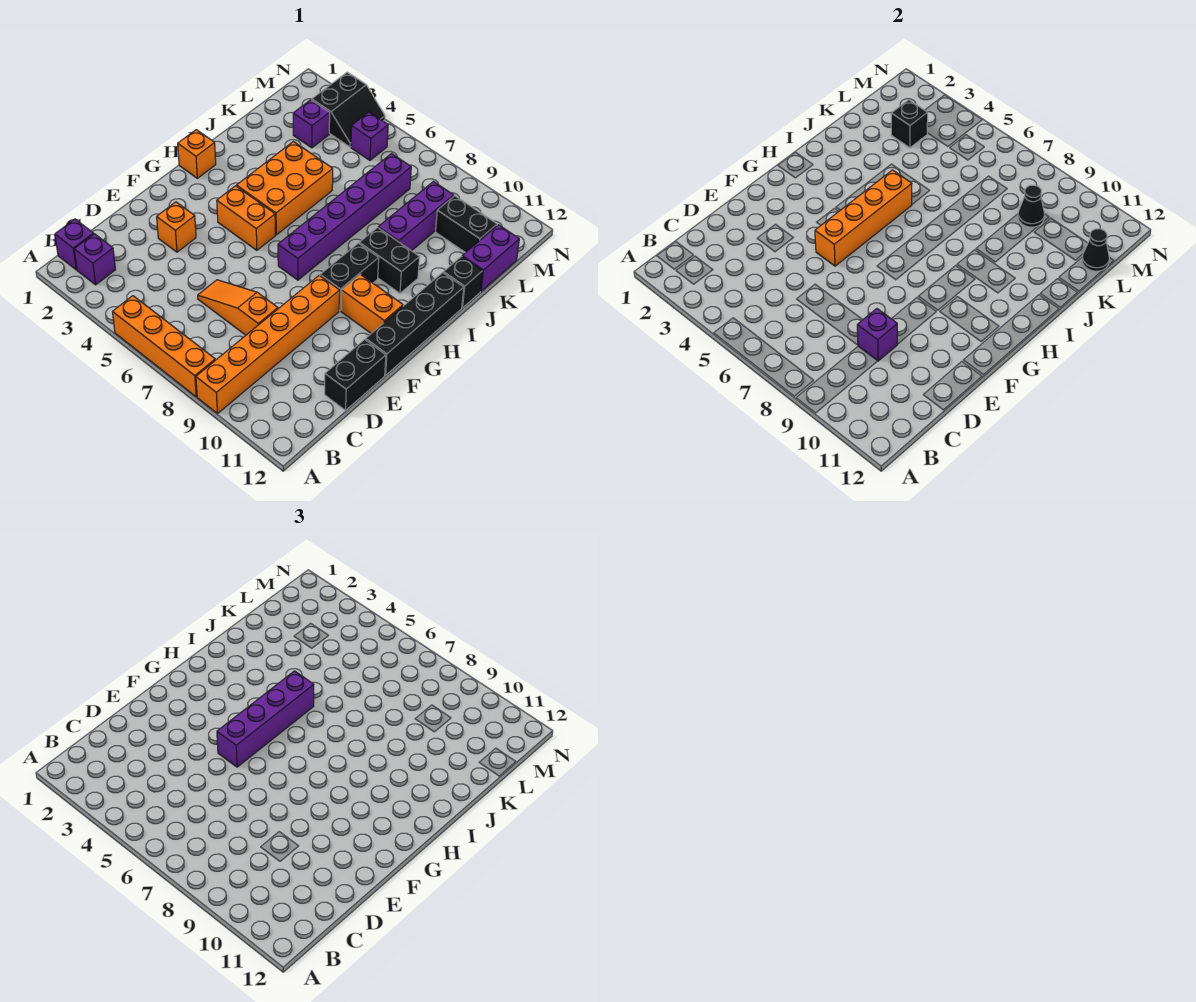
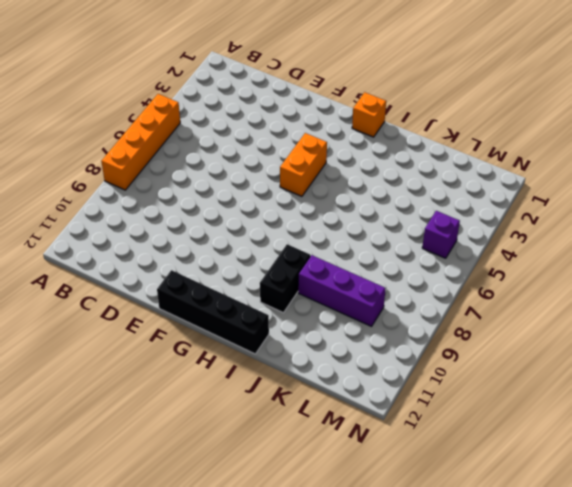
none -> orange brick A9:F9 level 1
none -> purple brick B1 level 1
none -> purple brick B2 level 1

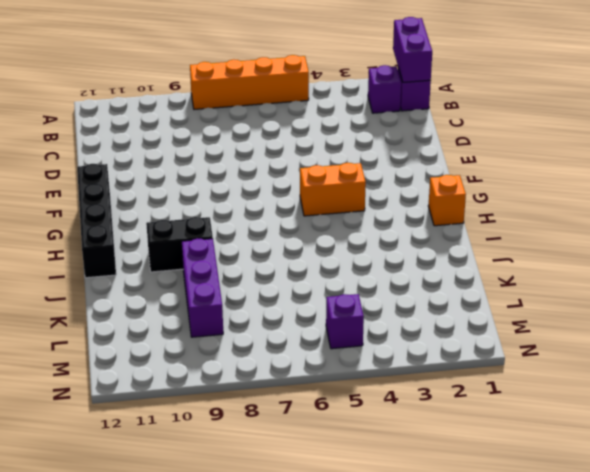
purple brick A1:B1 level 2 -> purple brick K12:L12 level 1
none -> orange brick A9:F9 level 1
none -> orange slope D6:D8 level 1 top 8
none -> black brick D12:E12 level 1

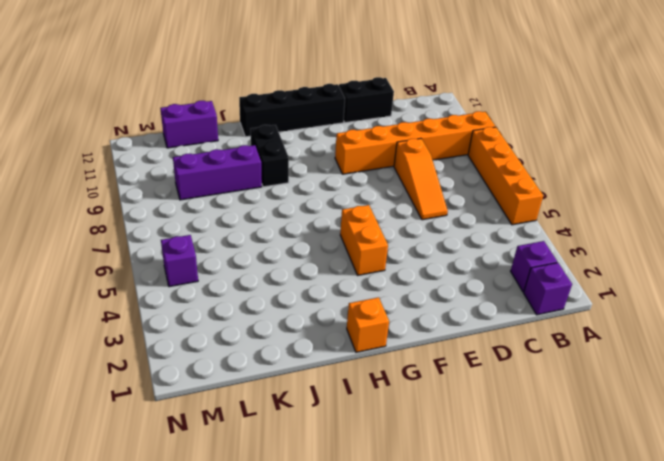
none -> orange brick E3 level 1
none -> purple brick G7:L7 level 1
none -> black brick G9:H9 level 1

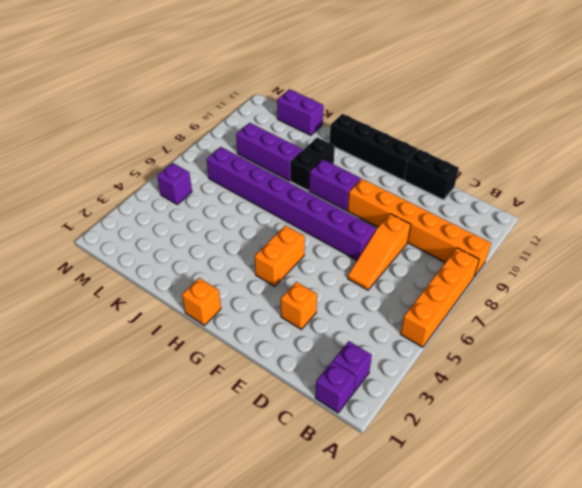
purple brick E7:L7 level 1 -> purple brick G7:L7 level 1
purple brick G9:H9 level 1 -> black brick G9:H9 level 1
none -> orange brick G10:G11 level 1
none -> orange brick H4:J5 level 1
none -> black brick J12 level 1

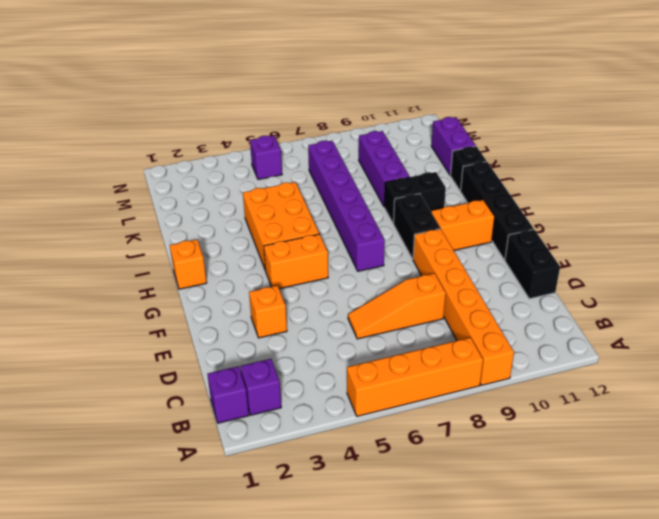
none -> purple brick L3 level 1
none -> black brick L10:L11 level 1
none -> black slope M3:N4 level 1 top 3

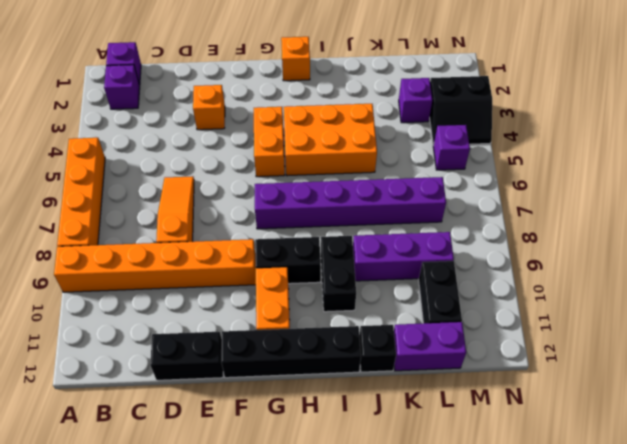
none -> purple brick D9 level 2
none -> orange brick F5:I5 level 2
none -> black brick L3 level 2

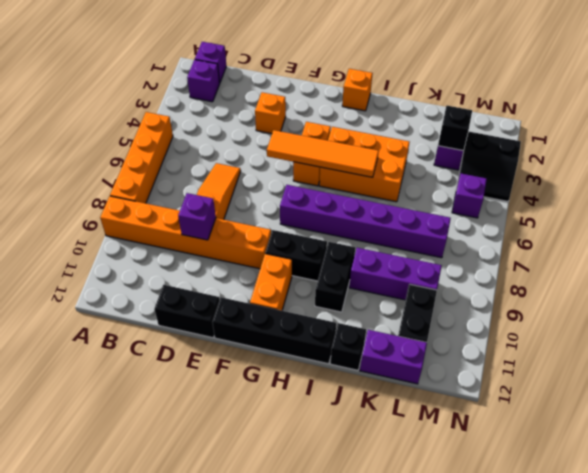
orange tile F5:I5 level 2 -> orange brick F5:I5 level 2
none -> black cone L9 level 2
none -> black cone L12 level 2
none -> purple brick F5:I5 level 3

